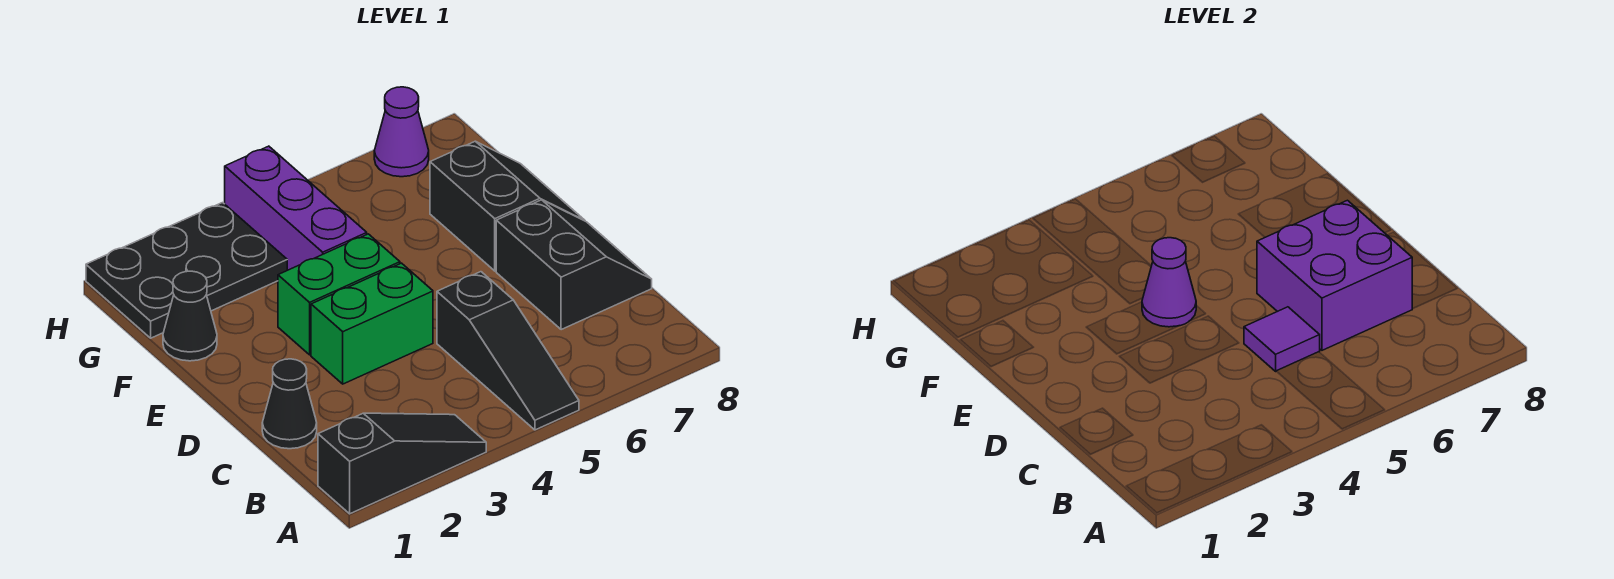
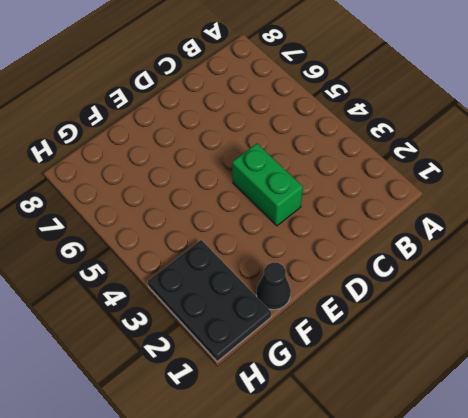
none -> black slope A1:A3 level 1 top 1
none -> black slope A5:C5 level 1 top C
none -> black cone C1 level 1

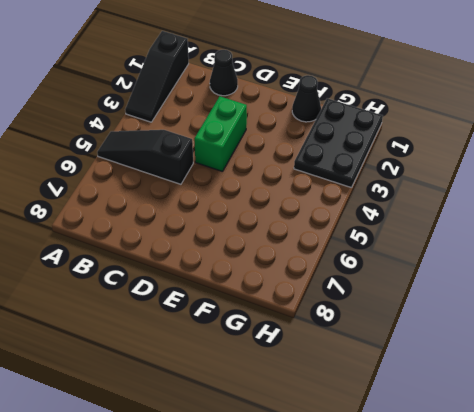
none -> black slope C7:D8 level 1 top 7
none -> green brick E3:E4 level 1
none -> black slope E7:F8 level 1 top 7

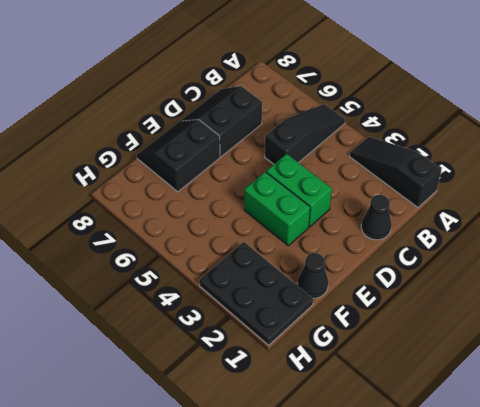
none -> purple brick F4:H4 level 1
none -> purple cone H7 level 1
none -> purple tile C5 level 2

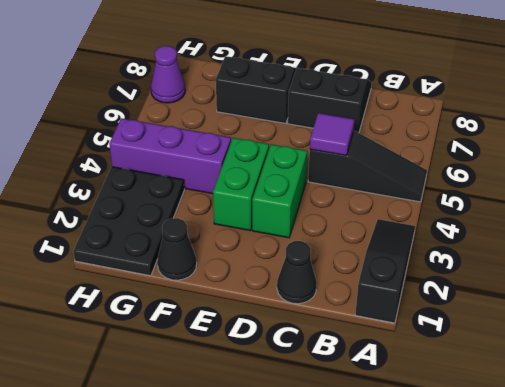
none -> purple brick C6:D7 level 2
none -> purple cone E4 level 2

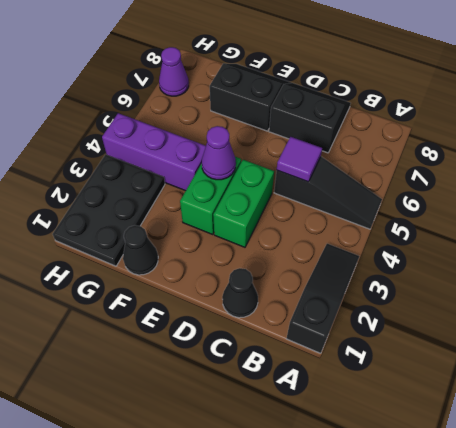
none -> purple brick C6:D7 level 2

